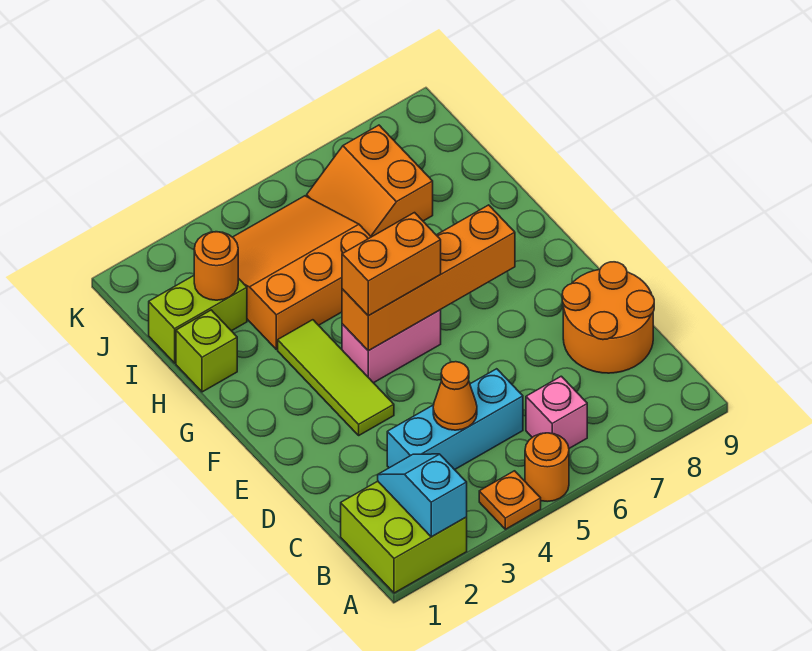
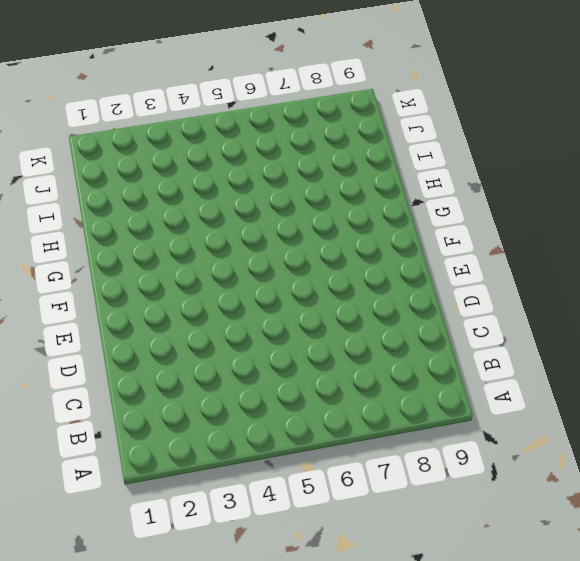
none -> lime brick A1:B2 level 1
none -> orange plate A4 level 1
none -> orange round brick A5 level 1

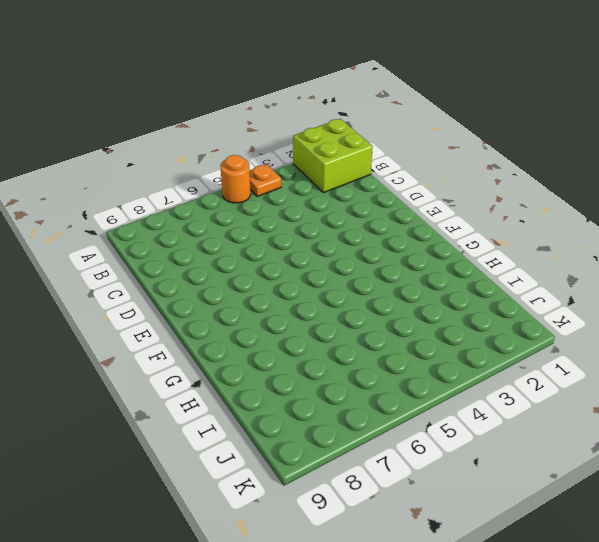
none -> pink brick B6 level 1
none -> cyan brick C3:C5 level 1
none -> orange round brick C8:D9 level 1

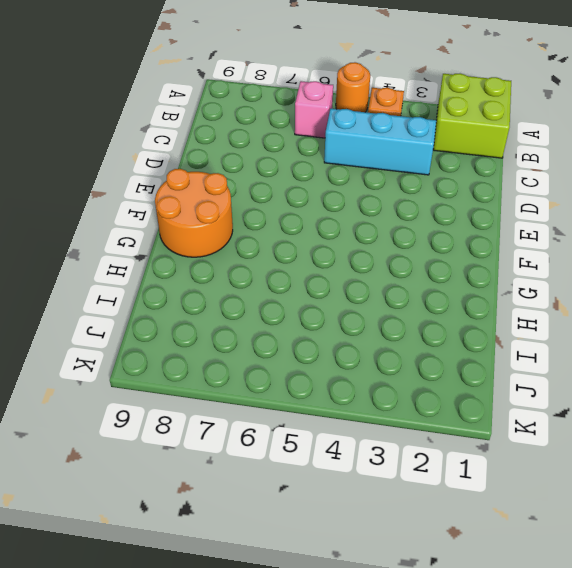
orange round brick F8:G9 level 1 -> orange round brick C8:D9 level 1
none -> lime tile E3:G3 level 1
none -> pink brick F4:F5 level 1
none -> lime brick H1 level 1

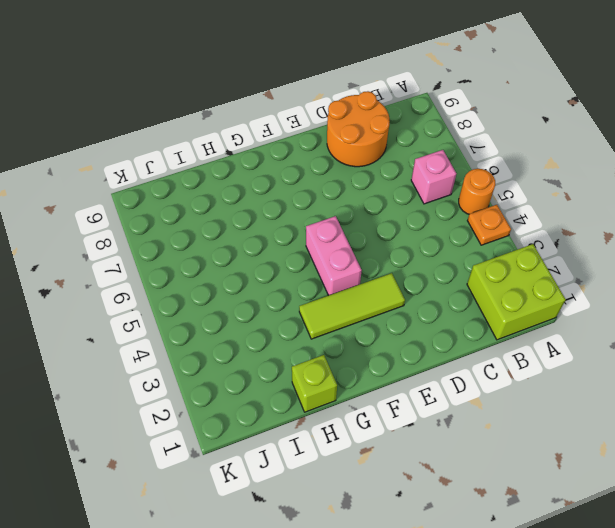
none -> cyan brick C3:C5 level 1
none -> orange slope H3:J5 level 1 top H
none -> lime brick I1:I2 level 1

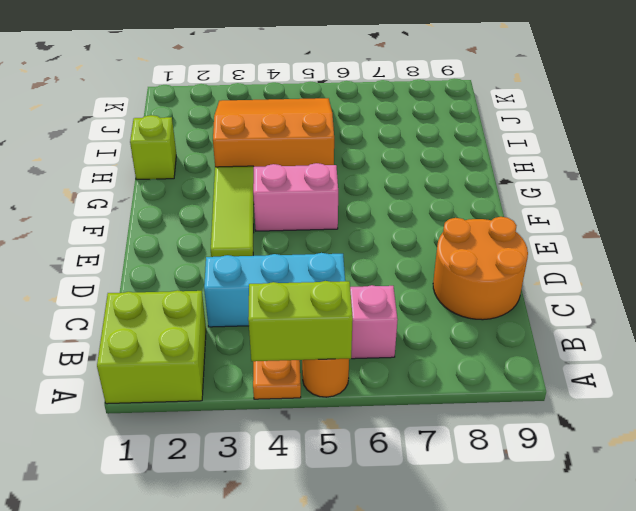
lime brick A4:A5 level 2 -> lime brick I1:I2 level 1
none -> orange slope I6:J7 level 1 top 7
none -> cyan slope A2:B2 level 2 top A
none -> orange cone C4 level 2

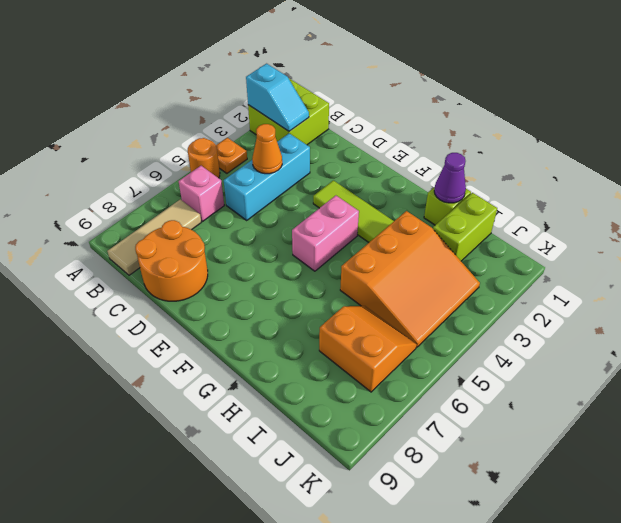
tan tile B7:B9 level 1 -> none
purple cone H1 level 2 -> none
none -> orange brick F4:F7 level 2
none -> orange round brick I2 level 2
none -> orange brick F4:F5 level 3

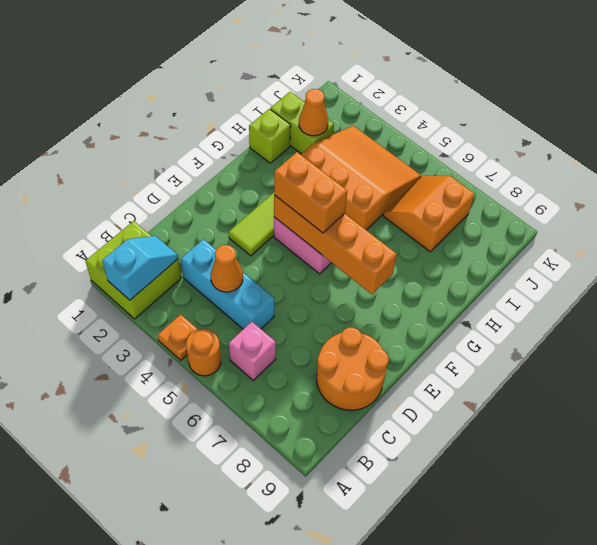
orange cone I2 level 2 -> orange round brick I2 level 2

